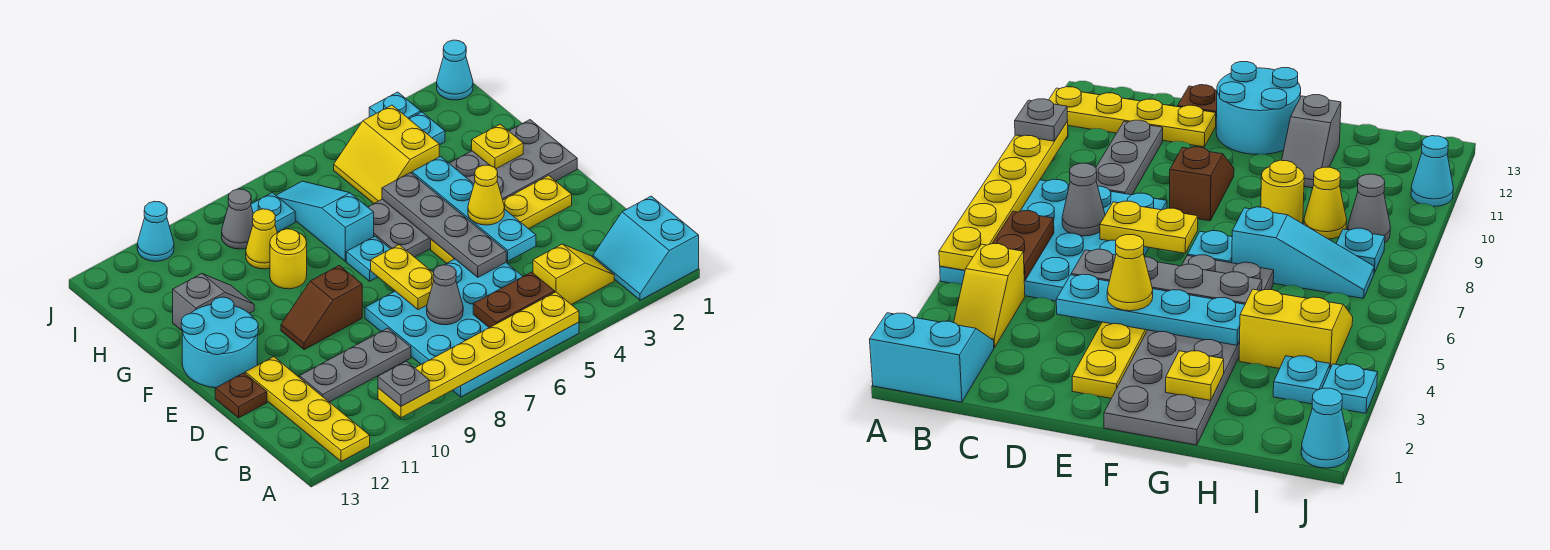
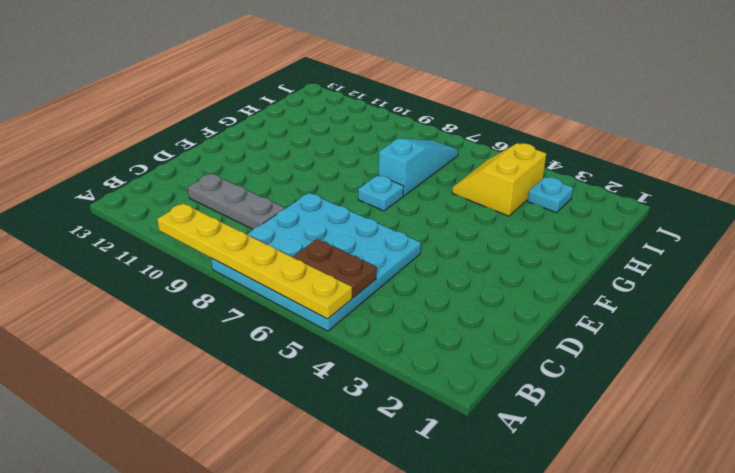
none -> cyan slope A1:B2 level 1 top 1
none -> yellow plate A12:D12 level 1
none -> yellow slope B3:B4 level 1 top 4
none -> brown plate D13 level 1

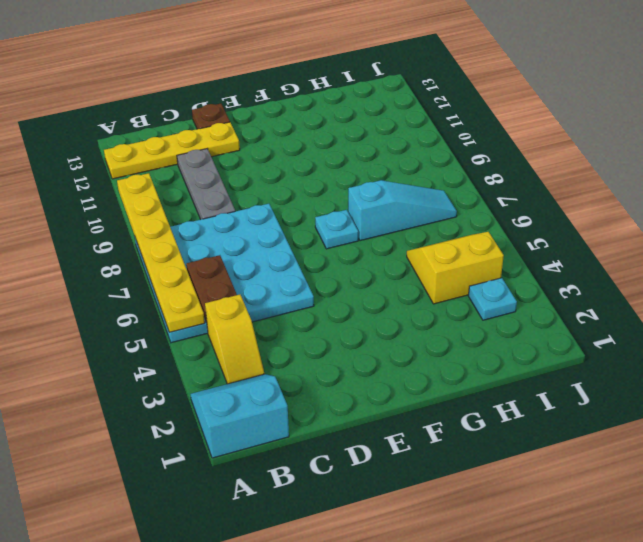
none -> yellow plate E2:E5 level 1
none -> brown slope E9:E10 level 1 top 9
none -> cyan round brick E12:F13 level 1
none -> grey plate F1:G6 level 1

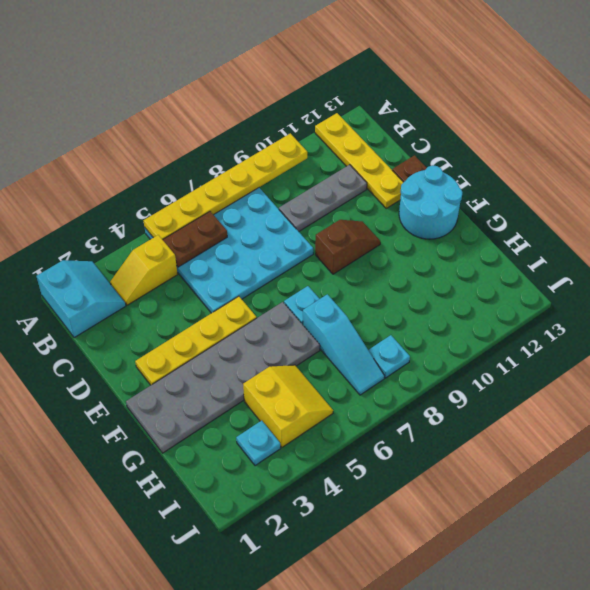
none -> yellow round brick G9 level 1
none -> grey slope G11:G12 level 1 top 12
none -> yellow cone H9 level 1
none -> grey cone I9 level 1

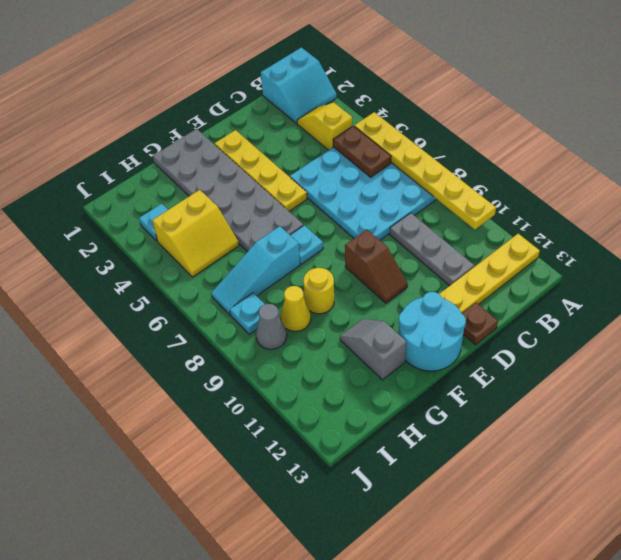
none -> cyan cone J1 level 1
none -> cyan plate J3 level 1
none -> cyan cone J11 level 1
none -> grey cone C7 level 2

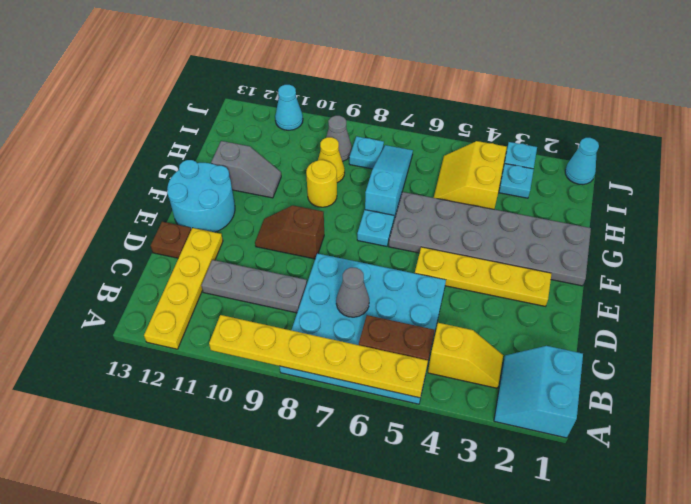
none -> cyan plate D4:G4 level 2
none -> grey plate D5:G5 level 2
none -> yellow plate D7:E7 level 2
none -> yellow plate G2 level 2

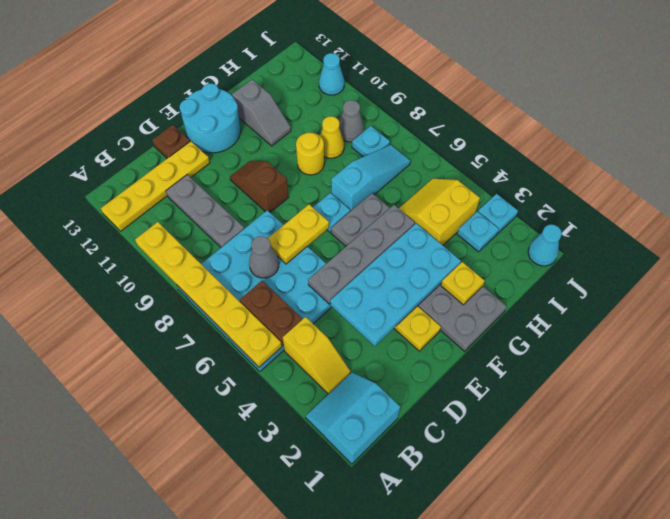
cyan plate D3:G4 level 2 -> cyan plate D4:G4 level 2
none -> grey plate A10 level 3
none -> yellow cone E4 level 3

